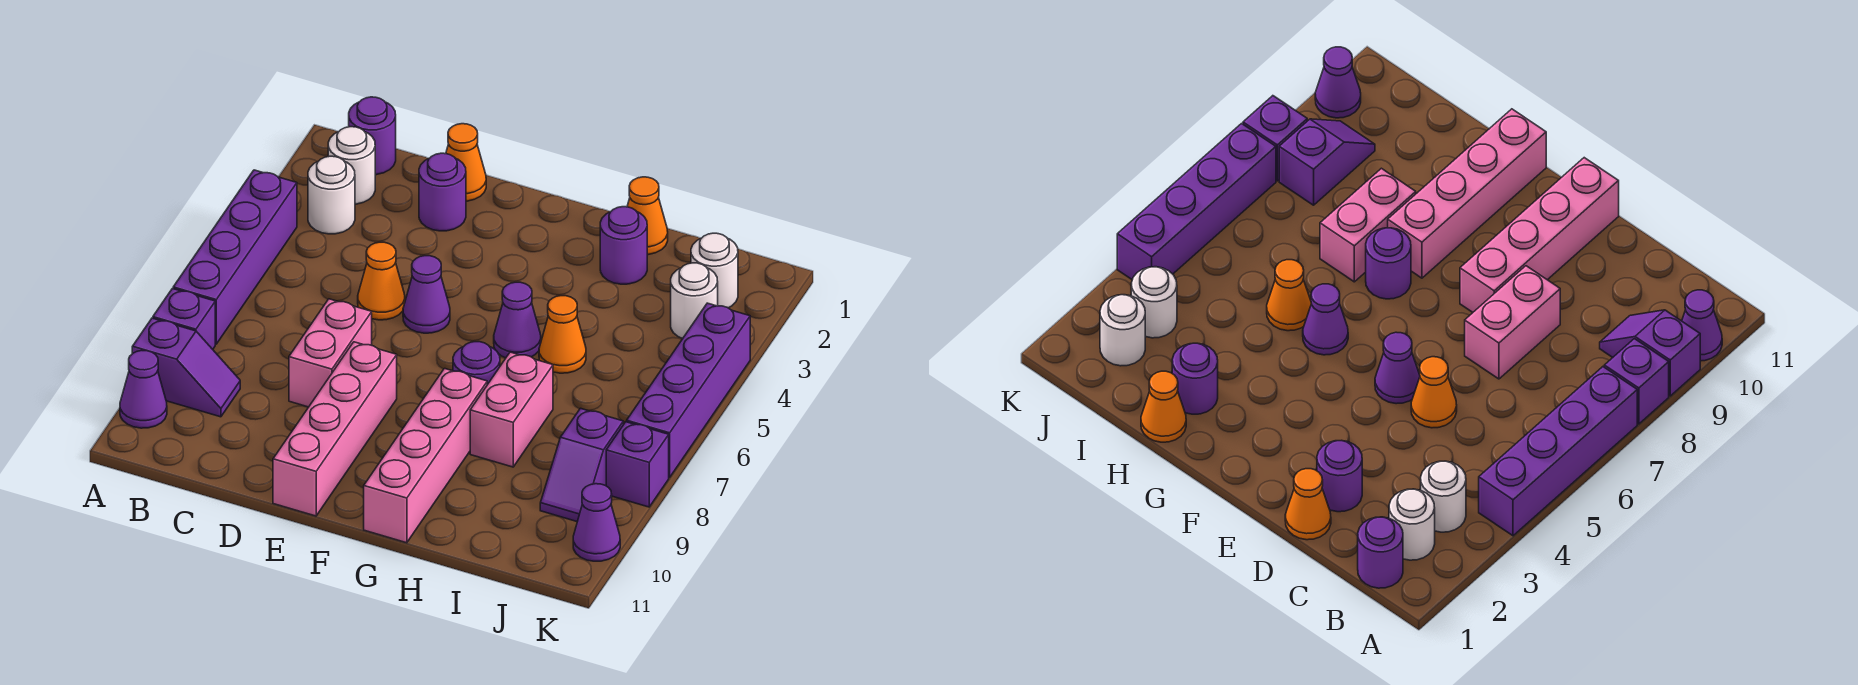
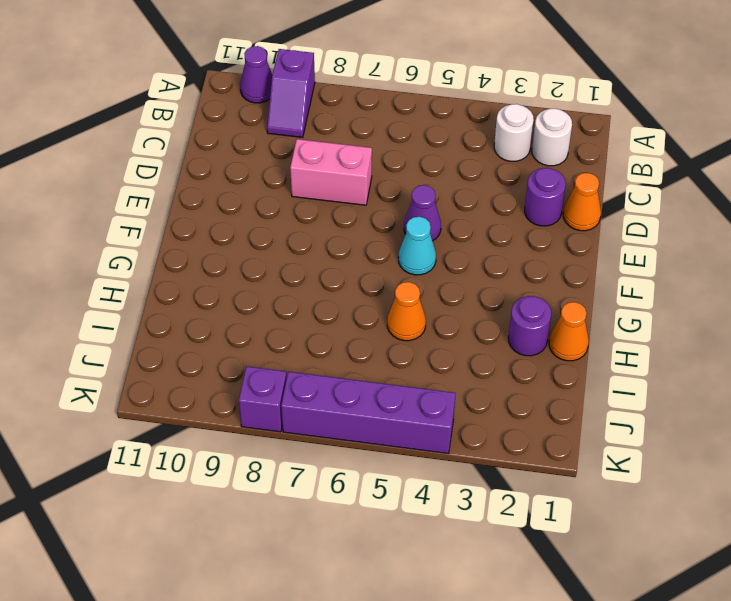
cyan cone F5 level 1 -> none
none -> purple brick A4:A7 level 1
none -> purple brick A8 level 1
none -> purple round brick B1 level 1

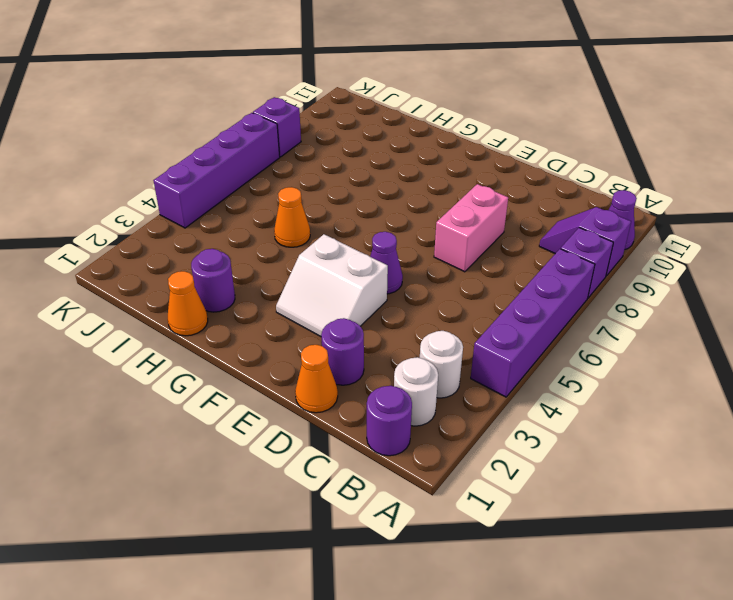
white slope E3:F4 level 1 top 4 -> none
none -> orange cone D5 level 1
none -> pink brick E8:E11 level 1
none -> purple cone G5 level 1

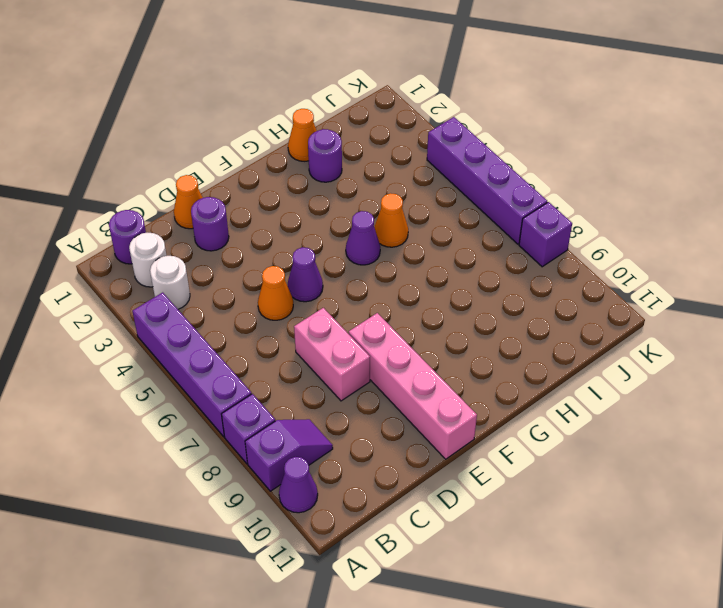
none -> purple round brick G7 level 1
none -> pink brick G8:G11 level 1
none -> pink brick H7:H8 level 1

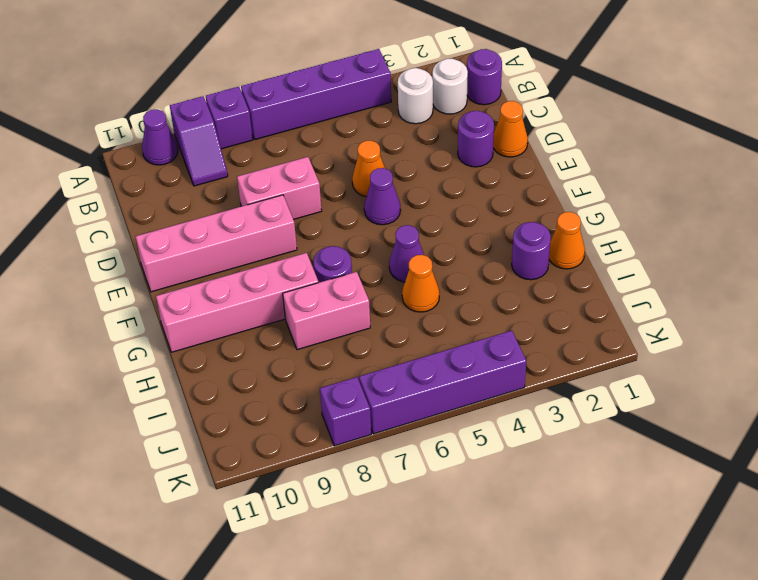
none -> white round brick J2 level 1
none -> white round brick J3 level 1
none -> purple slope J8:J9 level 1 top 8

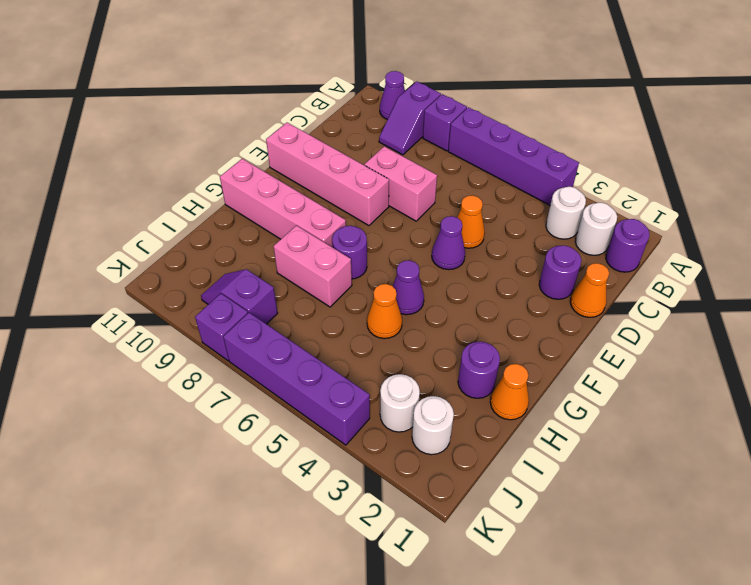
none -> purple cone K10 level 1

